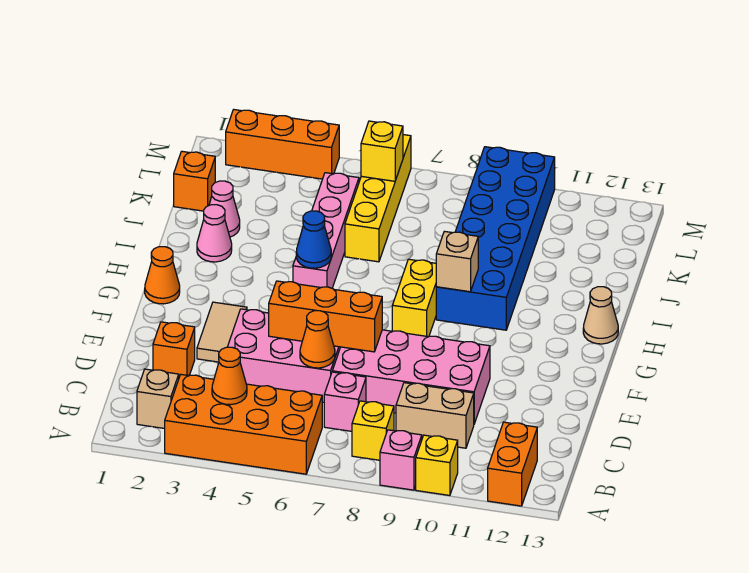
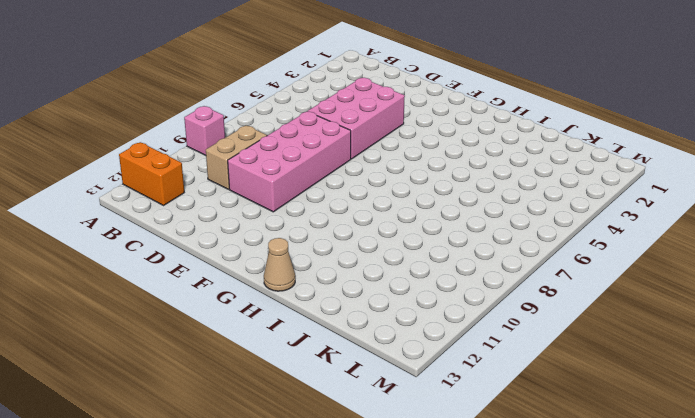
none -> orange brick A3:B6 level 1
none -> yellow brick A10 level 1
none -> tan brick B2 level 1

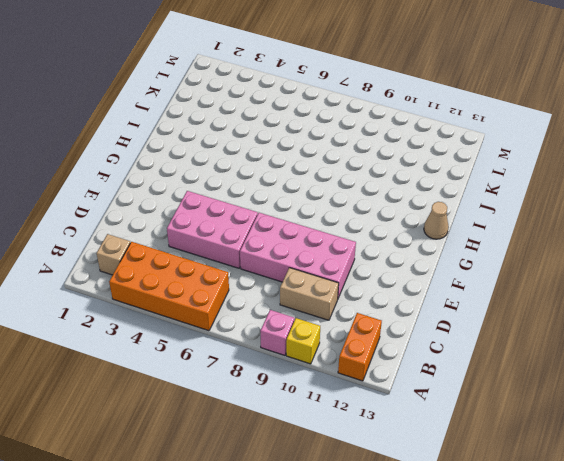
none -> yellow brick B8 level 1
none -> pink brick C7 level 1
none -> orange brick D2 level 1

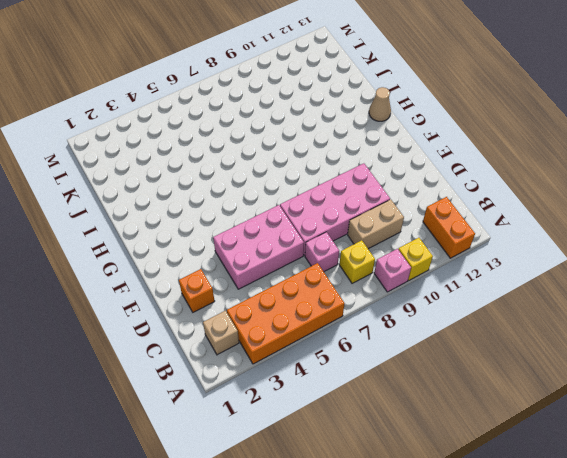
none -> tan tile E3:F3 level 1
none -> orange cone G1 level 1
none -> yellow brick G8:H8 level 1

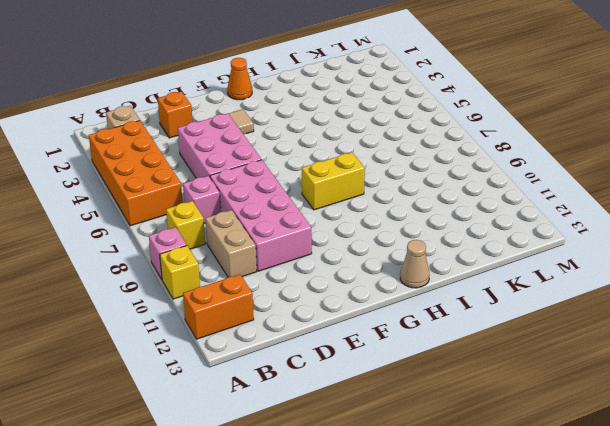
none -> pink brick H5:K5 level 1
none -> blue brick H9:M10 level 1
none -> pink cone I2 level 1

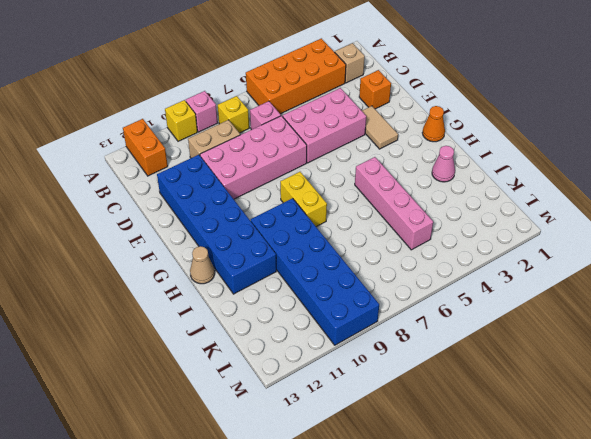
blue brick D11:I12 level 1 -> none
none -> pink cone J2 level 1
none -> yellow brick J6:M6 level 1
none -> orange brick K1 level 1

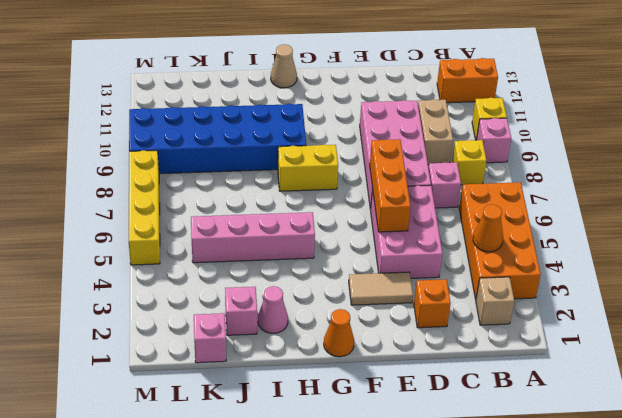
pink brick J2 level 1 -> pink cone J2 level 1
pink brick K1 level 1 -> orange brick K1 level 1
yellow brick M5:M8 level 1 -> yellow brick J6:M6 level 1
none -> orange brick M2:M4 level 1
none -> orange cone D6 level 2
none -> blue cone H5 level 2

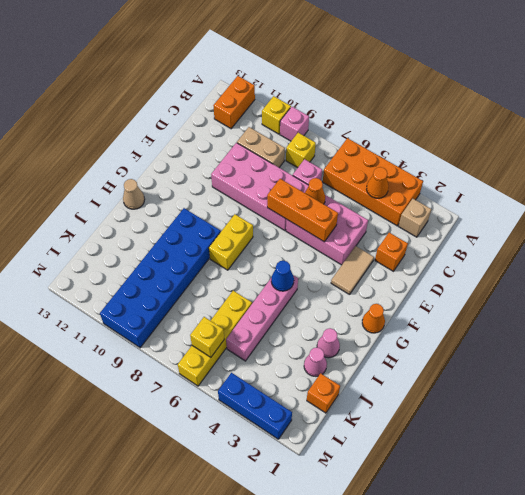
blue brick M2:M4 level 1 -> orange brick M2:M4 level 1
none -> tan brick H9 level 2

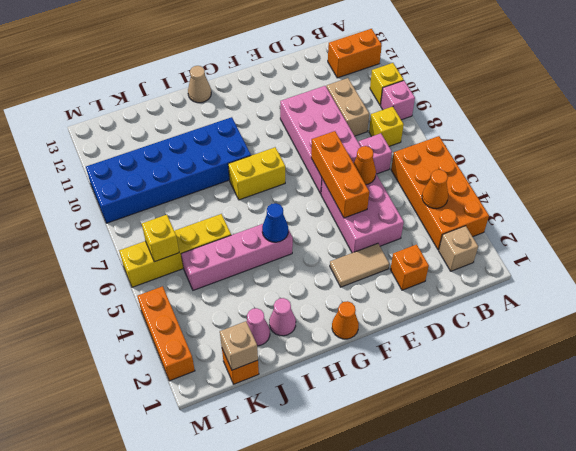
tan brick K1 level 2 -> tan brick H9 level 2

